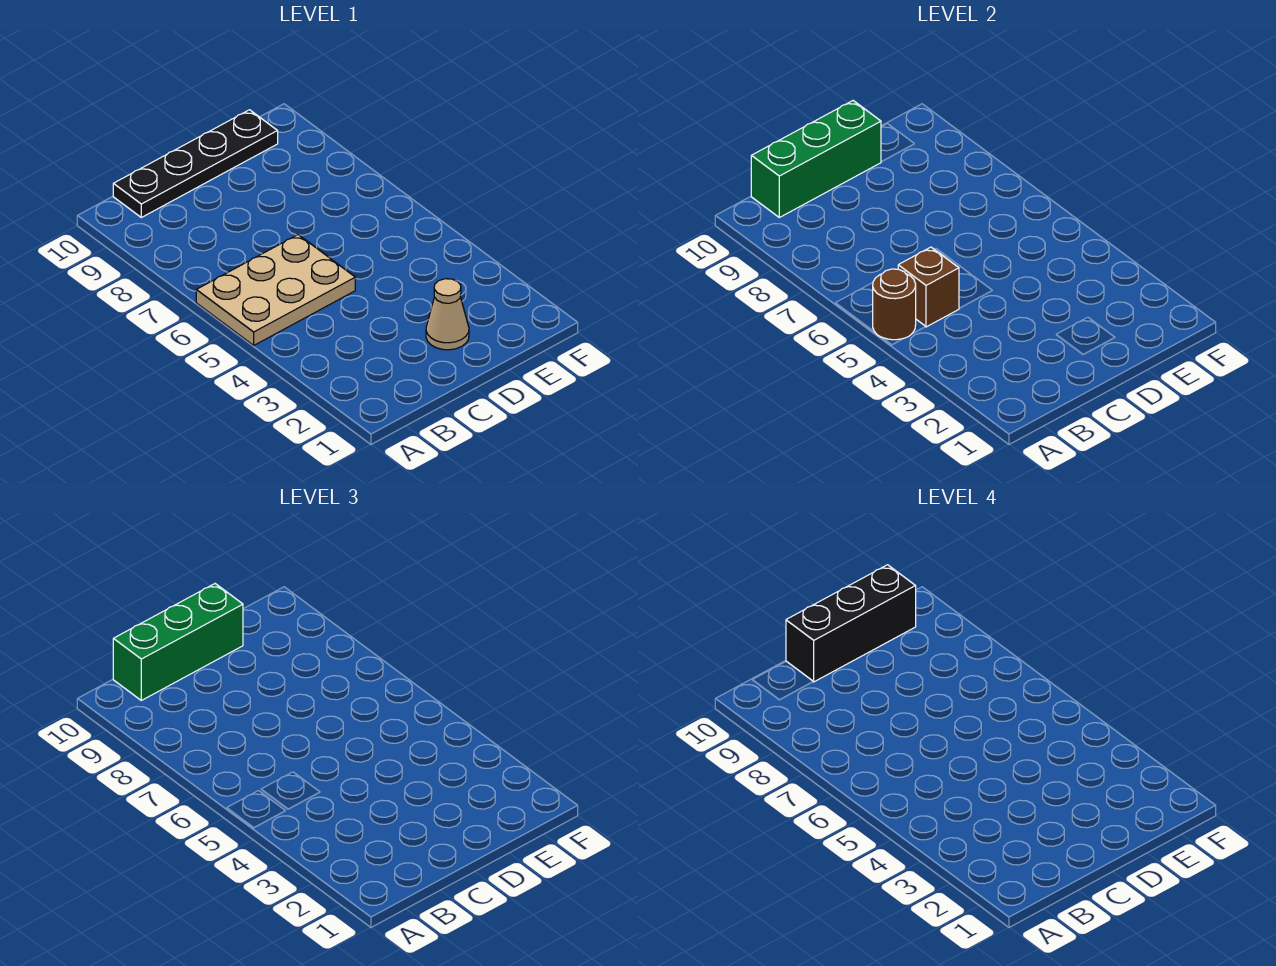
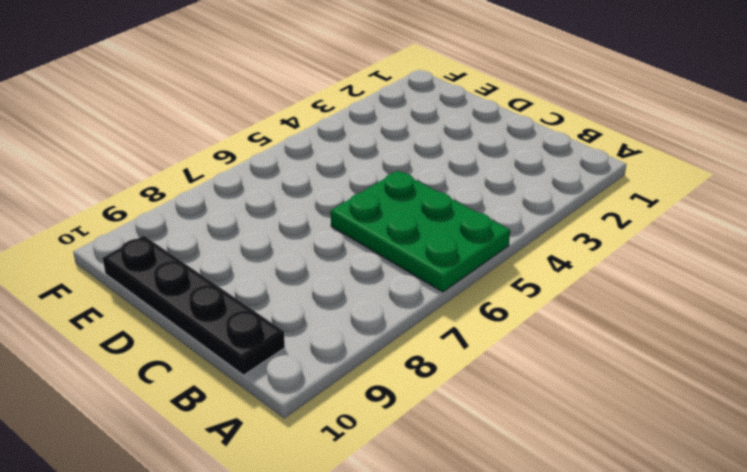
green plate A5:C6 level 1 -> tan plate A5:C6 level 1
none -> tan cone D2 level 1
none -> brown round brick A5 level 2

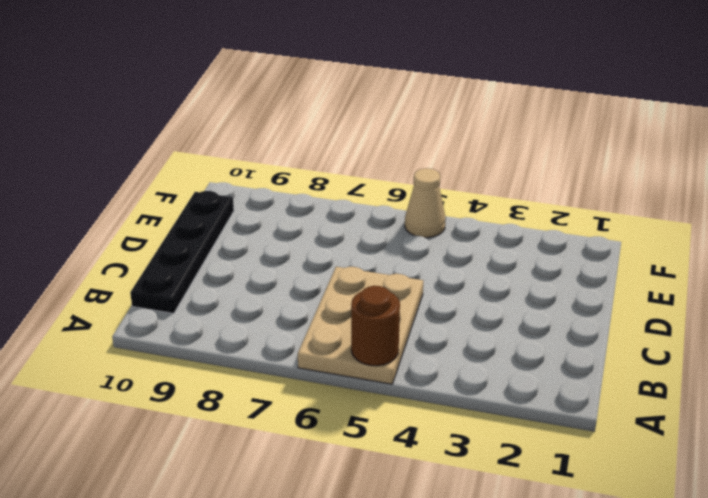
tan cone F5 level 1 -> tan cone D2 level 1
none -> brown brick B5 level 2
none -> green brick B10:D10 level 2

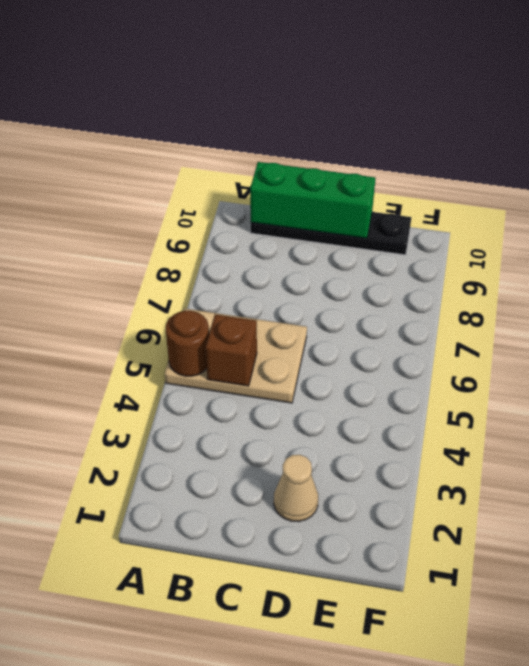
none -> green brick B10:D10 level 3
none -> black brick C10:E10 level 4

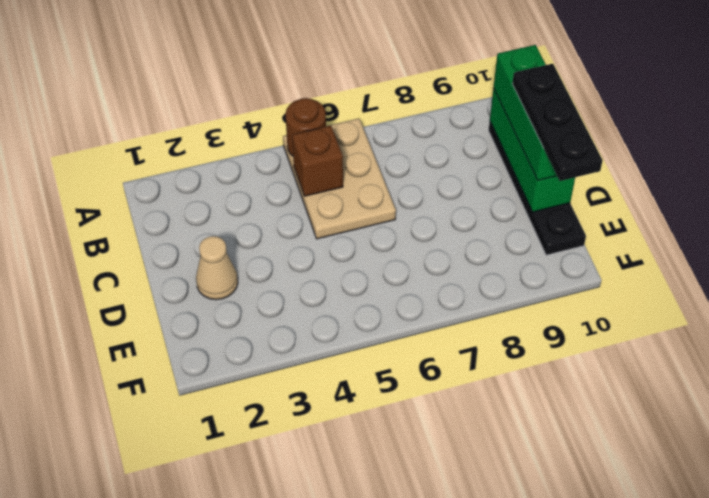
black plate C10:E10 level 4 -> black brick C10:E10 level 4

